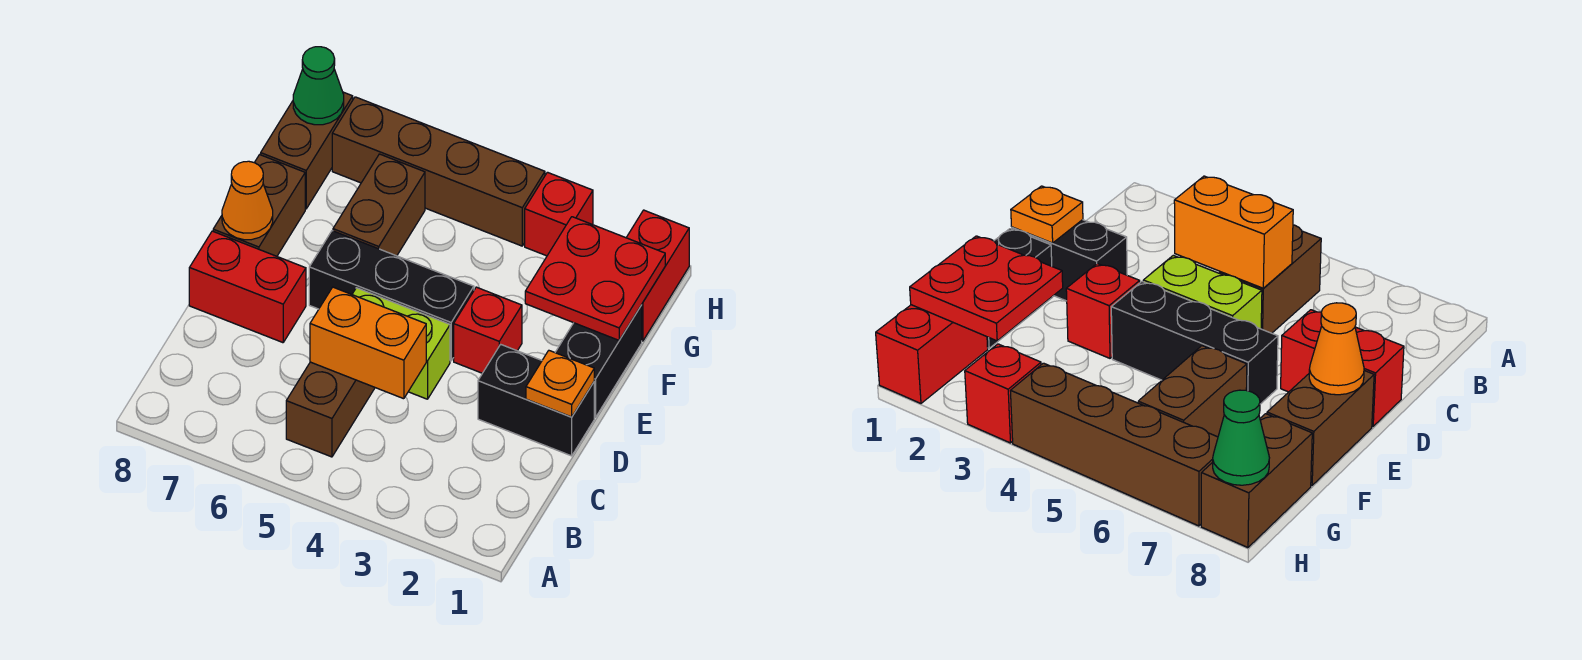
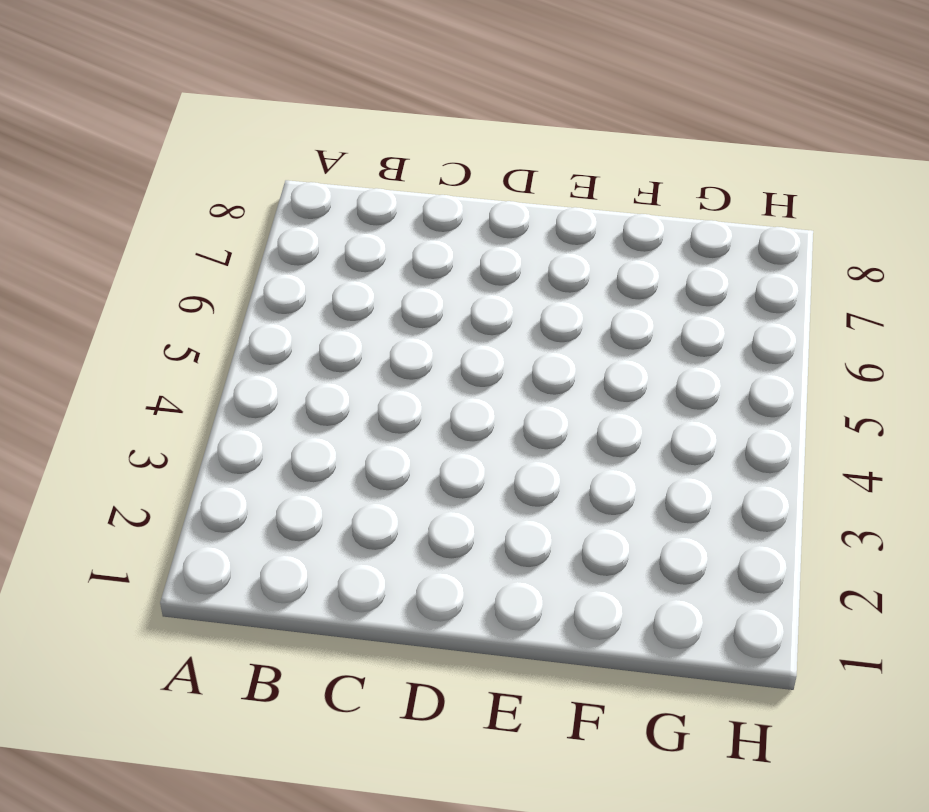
none -> brown brick B5:C5 level 1
none -> black brick D1:D2 level 1
none -> lime brick D4:D5 level 1

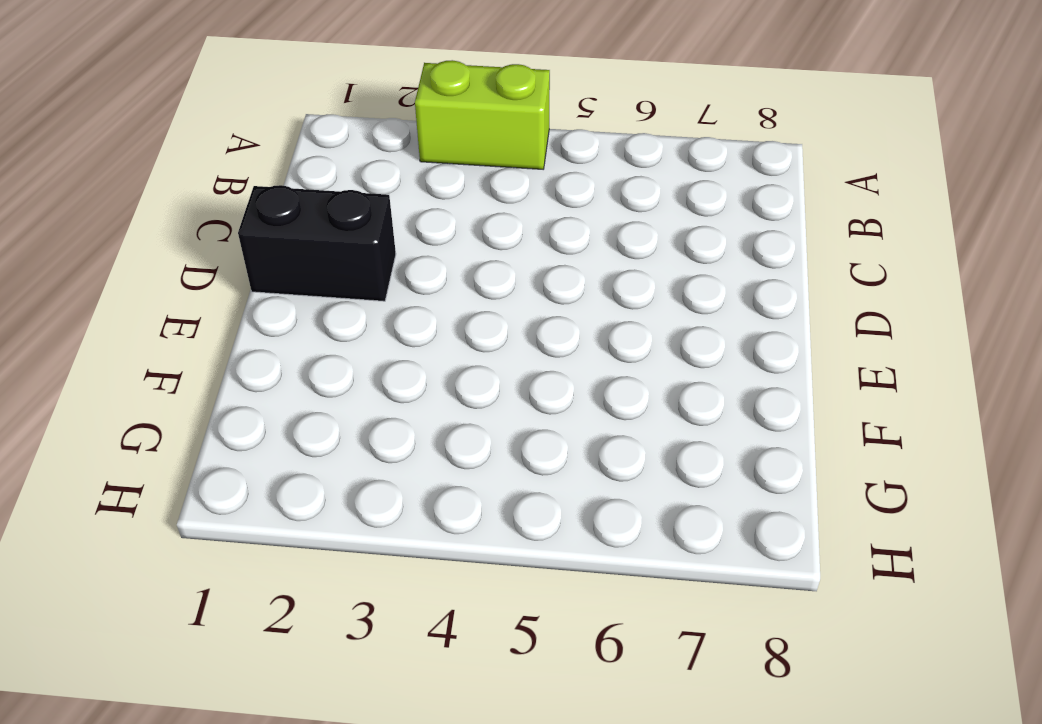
lime brick A3:A4 level 1 -> lime brick D4:D5 level 1
none -> brown brick B5:C5 level 1
none -> red brick D7:D8 level 1
none -> black brick E1:F1 level 1

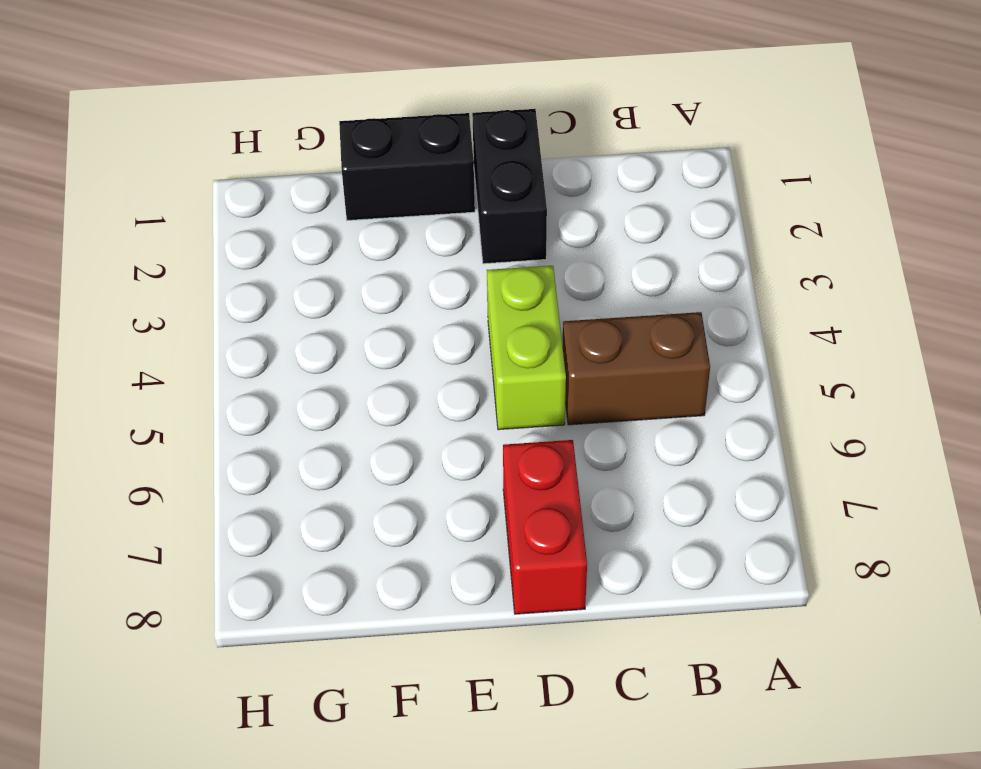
none -> red brick E3 level 1
none -> black brick E4:E6 level 1
none -> brown brick E8:F8 level 1

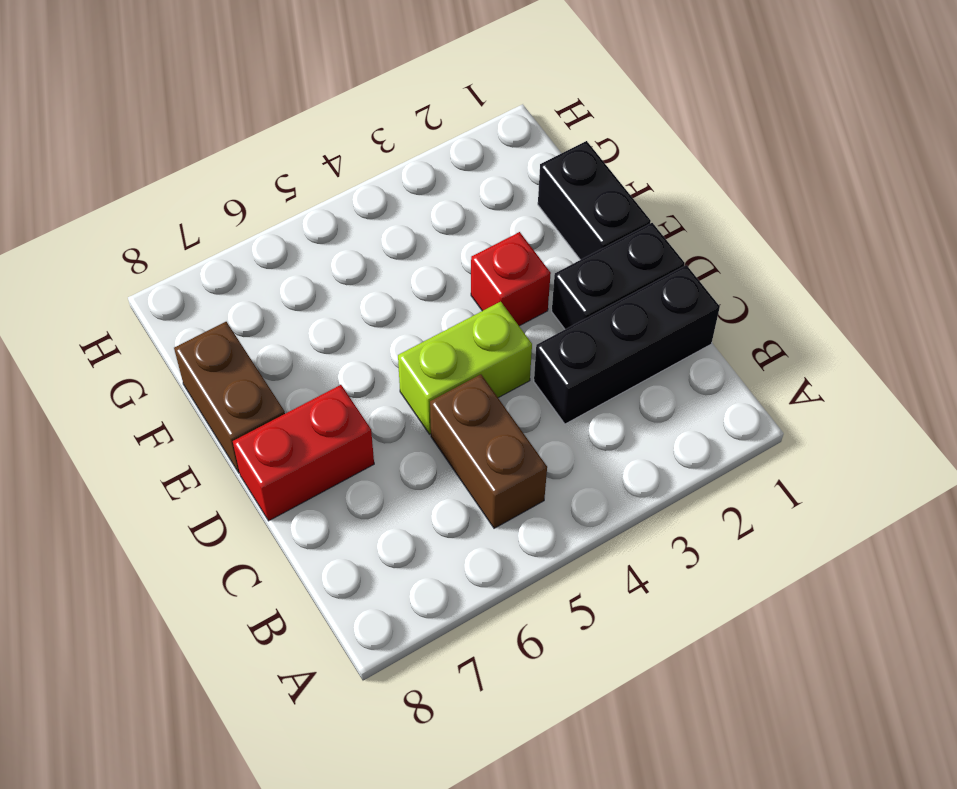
black brick C1:C3 level 1 -> black brick E4:E6 level 1
none -> brown brick F6:G6 level 1
none -> red brick G1:H1 level 1
none -> brown brick G8:H8 level 1

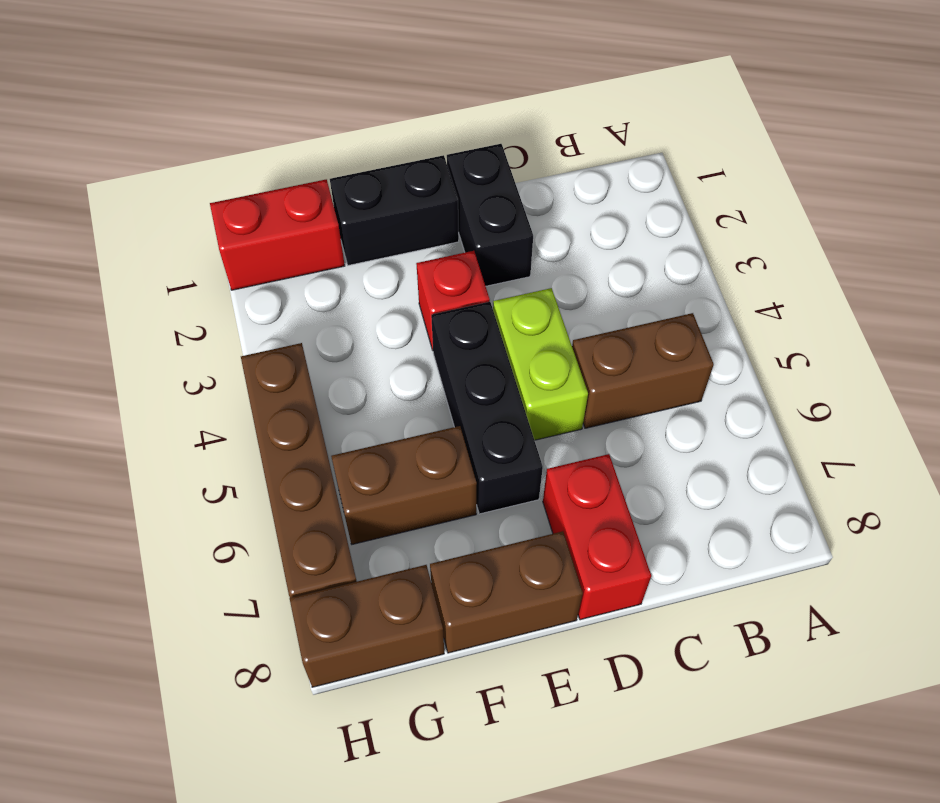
none -> red brick H3 level 1
none -> orange brick C4:C5 level 2
none -> orange plate D1 level 2

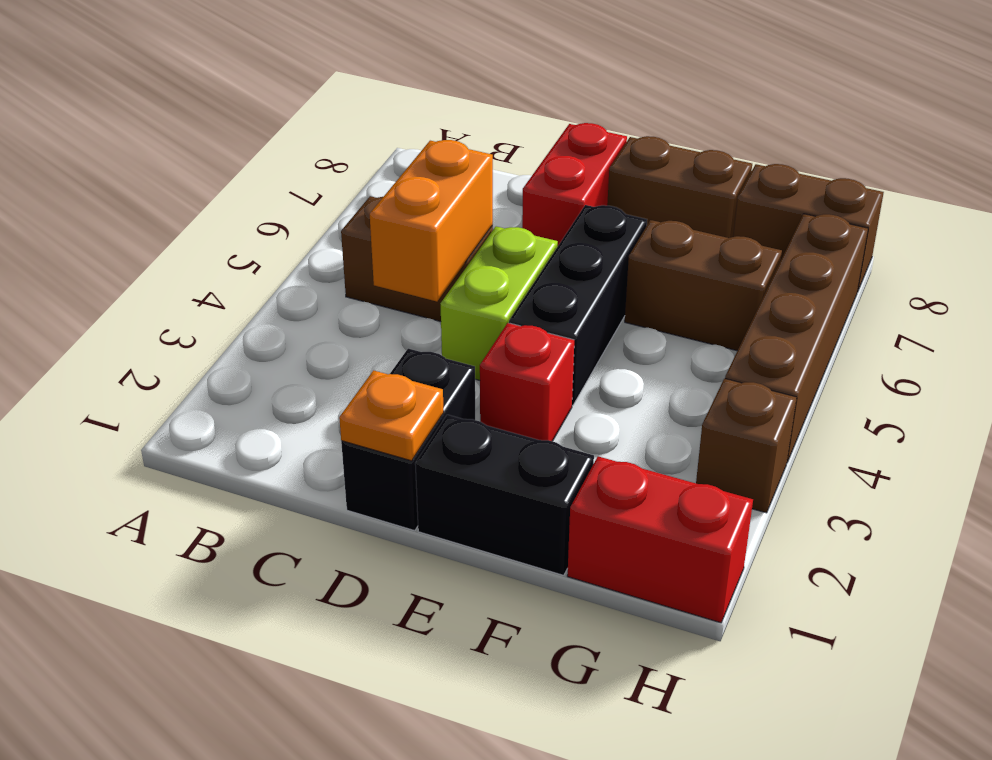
brown brick H3 level 1 -> red brick H3 level 1
none -> orange cone E8 level 2
none -> red plate F1:G2 level 2
none -> green cone H8 level 2

